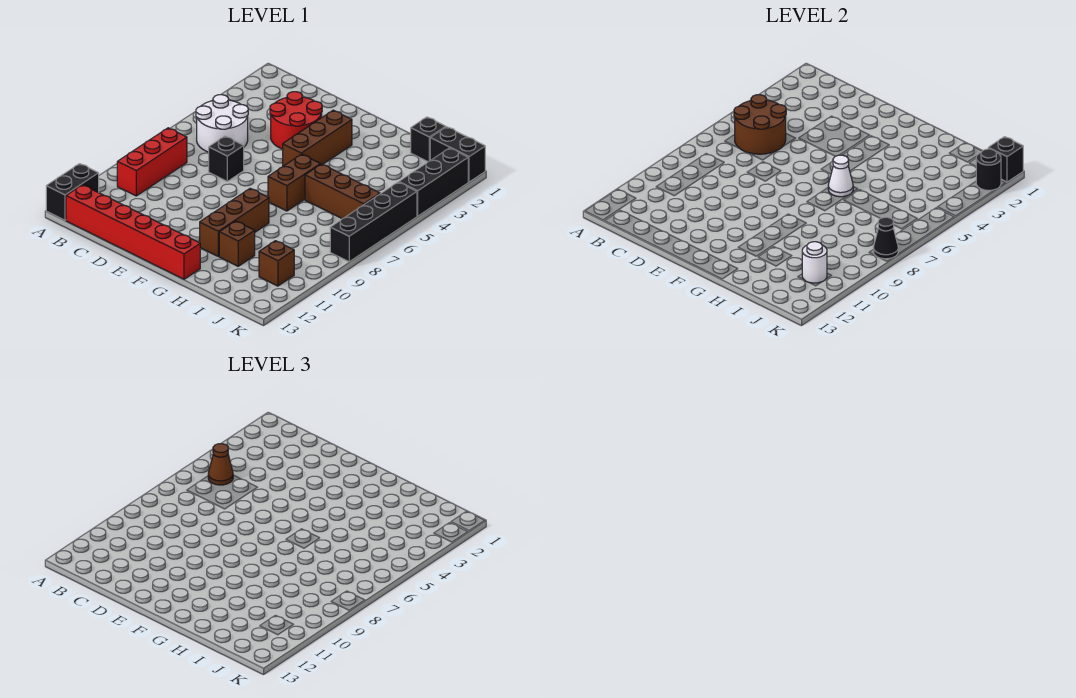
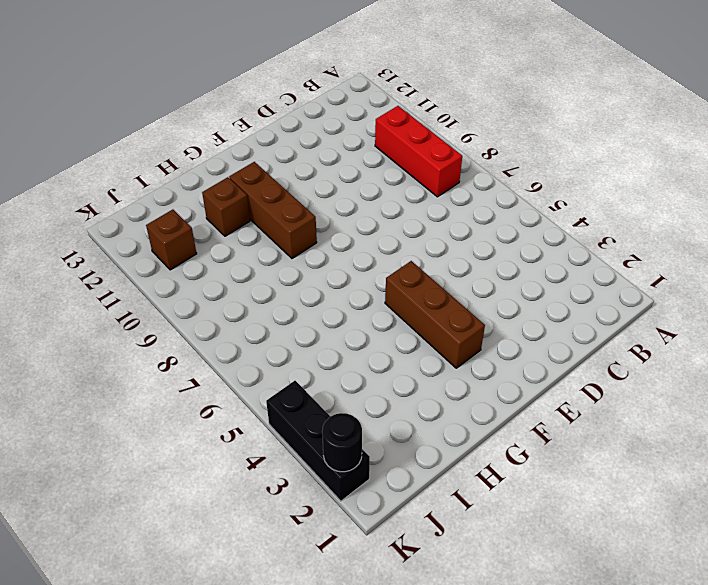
none -> black brick A12:A13 level 1
none -> white round brick B5:C6 level 1
none -> red brick B13:G13 level 1

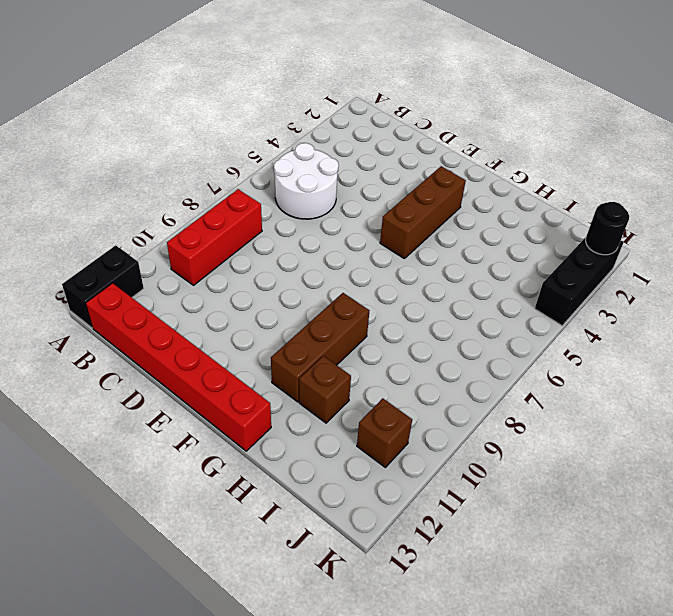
none -> red round brick D3:E4 level 1
none -> black brick D7 level 1
none -> brown brick G6:G7 level 1

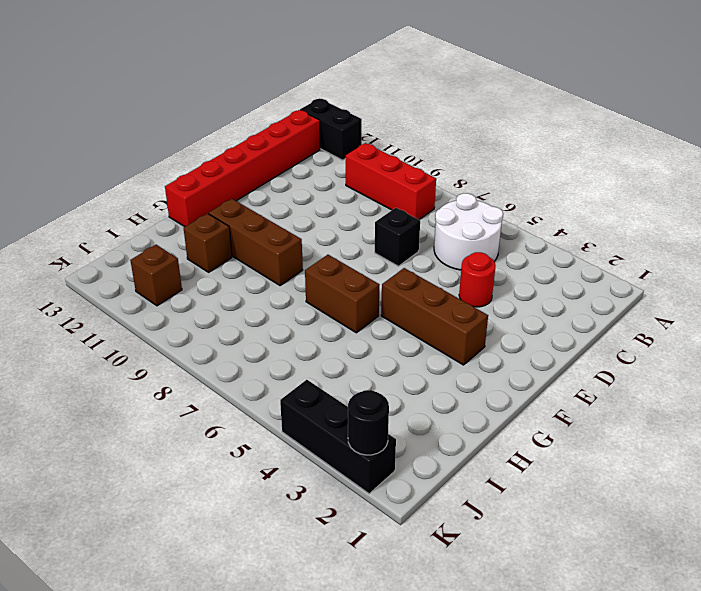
red round brick D4 level 1 -> red round brick D3:E4 level 1
none -> brown brick H6:J6 level 1
none -> black brick I1 level 1
none -> black brick J1:K1 level 1

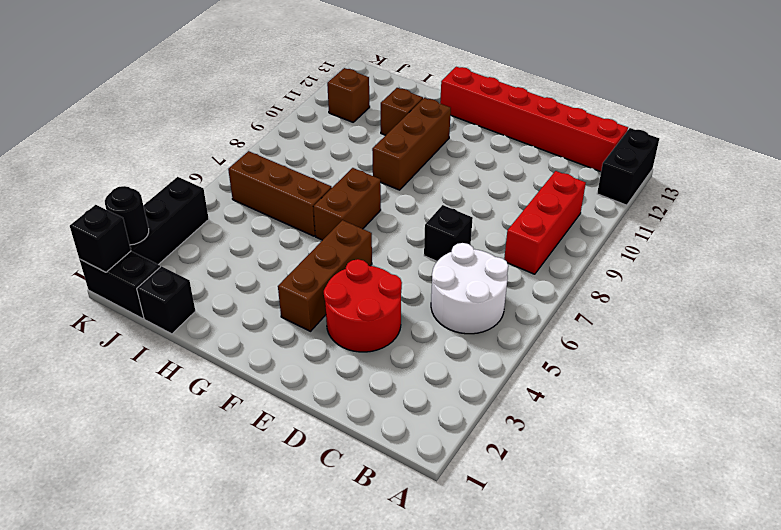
none -> black brick K5:K8 level 1
none -> brown round brick B5:C6 level 2
none -> white cone G6 level 2

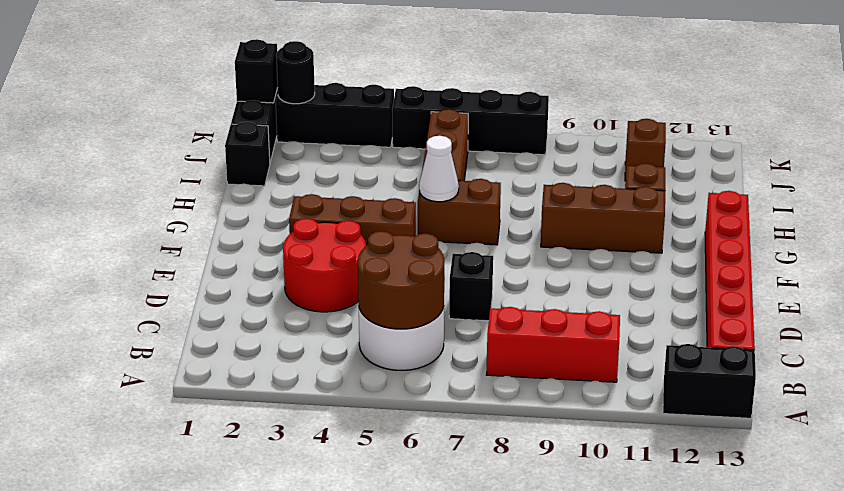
none -> white round brick J11 level 2
none -> black cone K8 level 2
none -> brown cone B5 level 3

